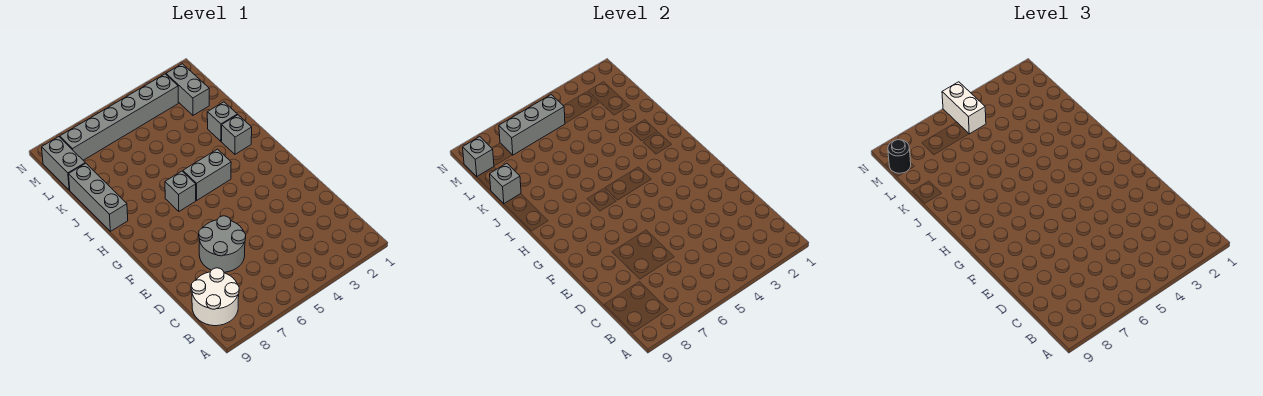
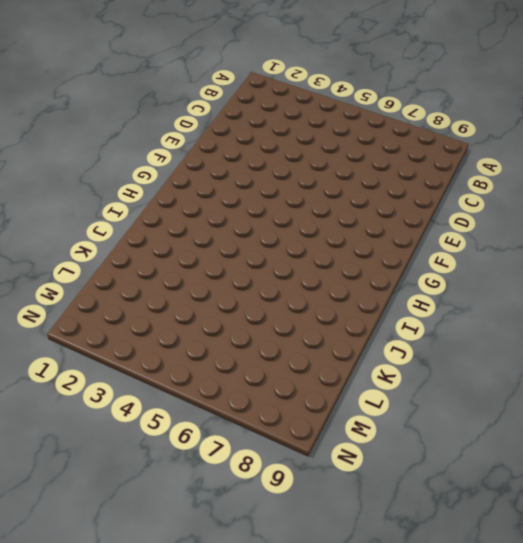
none -> white round brick B8:C9 level 1
none -> grey round brick D6:E7 level 1
none -> grey brick H4:H5 level 1

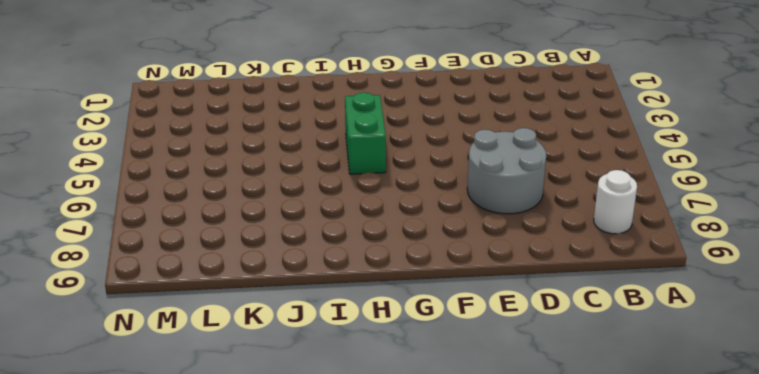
white round brick B8 level 1 -> white round brick B8:C9 level 1
green brick H4:H5 level 1 -> grey brick H4:H5 level 1
none -> grey brick H6 level 1
none -> grey brick I2 level 1
none -> grey brick I9:K9 level 1

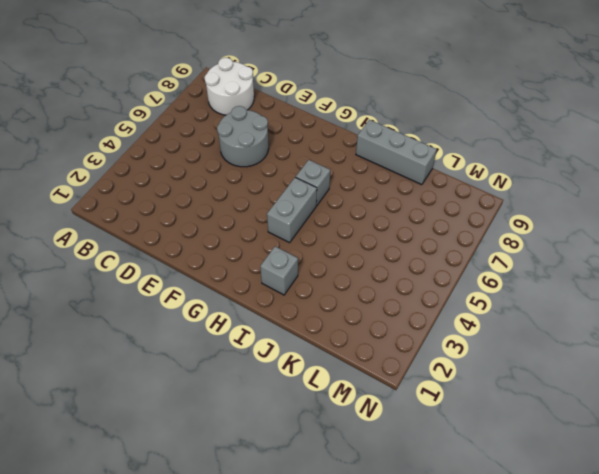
none -> grey brick J2 level 1
none -> grey brick L2:M2 level 1
none -> grey brick L9:M9 level 1

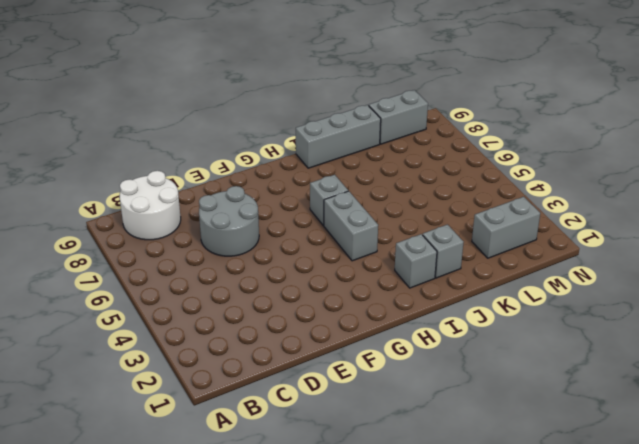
none -> grey brick M3:M8 level 1
none -> grey brick K9 level 2
none -> grey brick M5:M7 level 2

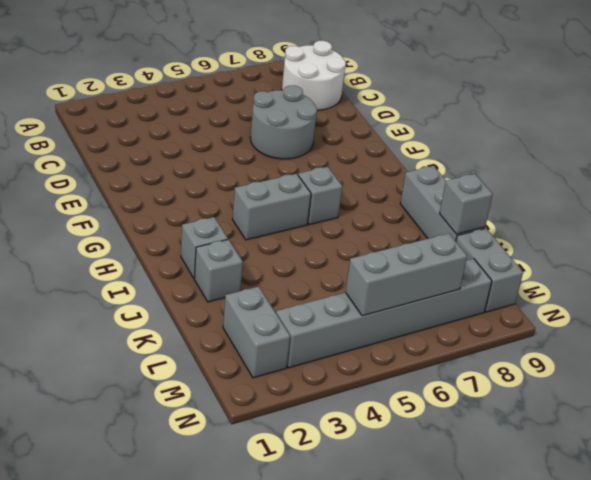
none -> grey brick M9 level 2
none -> white brick M5:N5 level 3
none -> black round brick M9 level 3

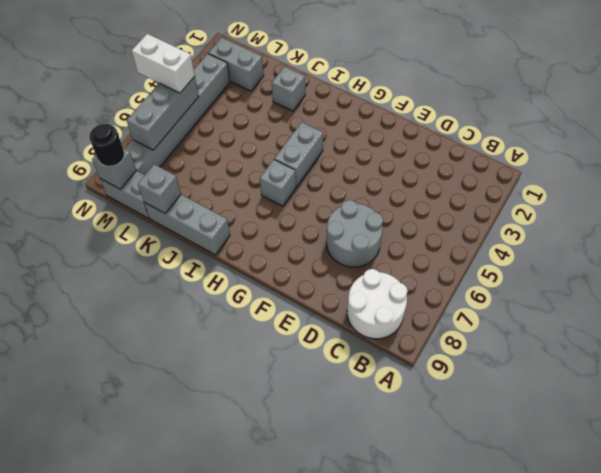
none -> grey brick I2 level 1

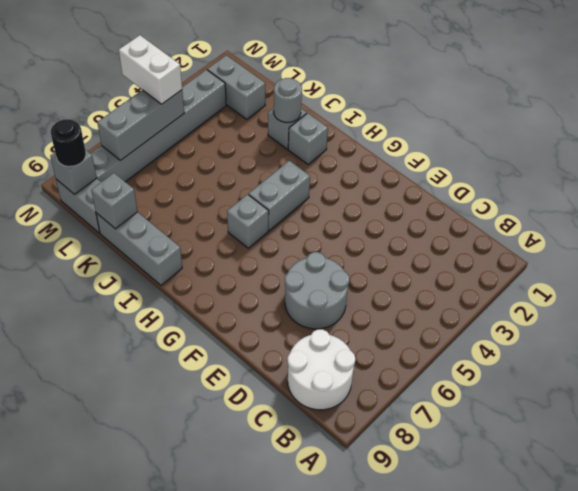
grey round brick J2 level 2 -> none

